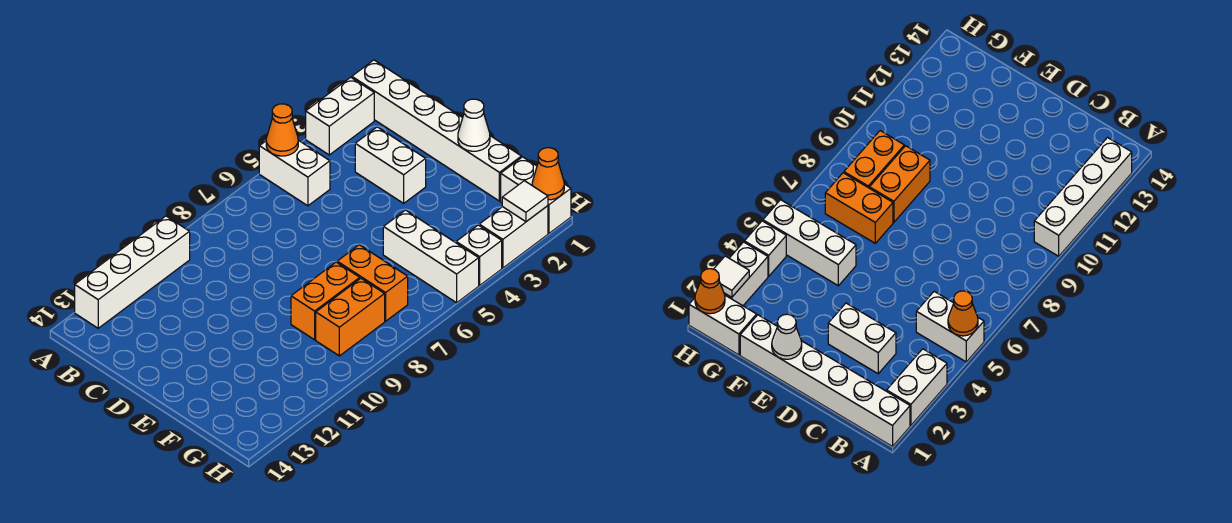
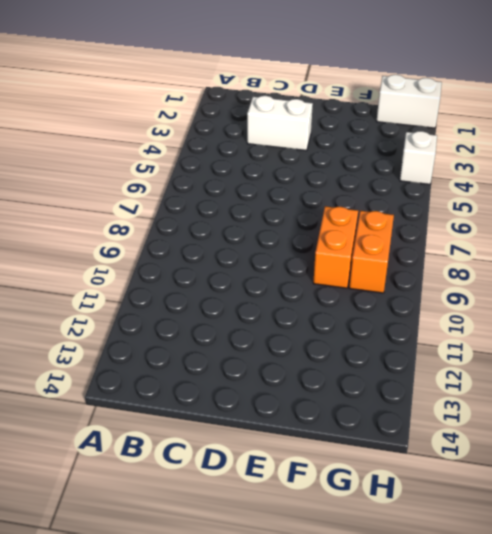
none -> white brick A1:F1 level 1
none -> white brick A2:A3 level 1
none -> white brick A5:B5 level 1

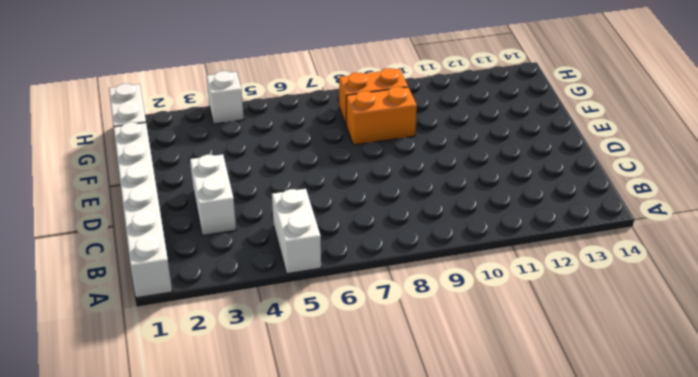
none -> white brick A2:A3 level 1
none -> white brick A10:A13 level 1
none -> white brick F5:H5 level 1

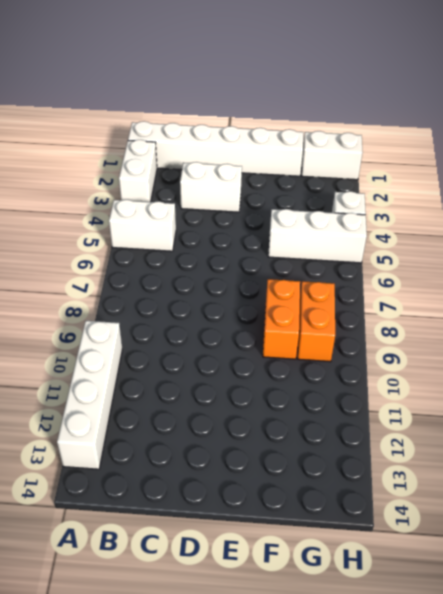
none -> orange brick F7:G7 level 1
none -> white brick H2:H3 level 1
none -> orange cone A5 level 2

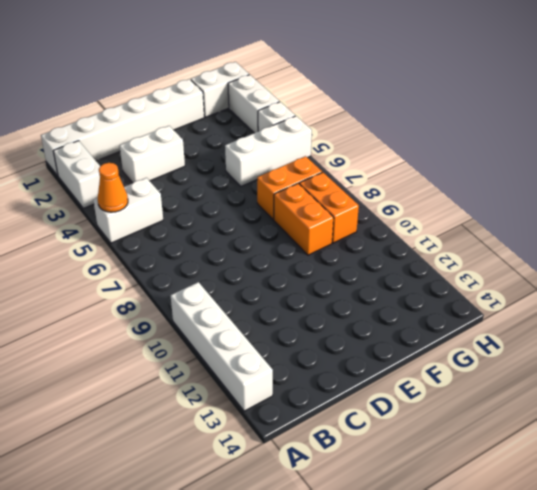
none -> white cone E1 level 2
none -> orange cone H1 level 2
none -> white tile H2 level 2

